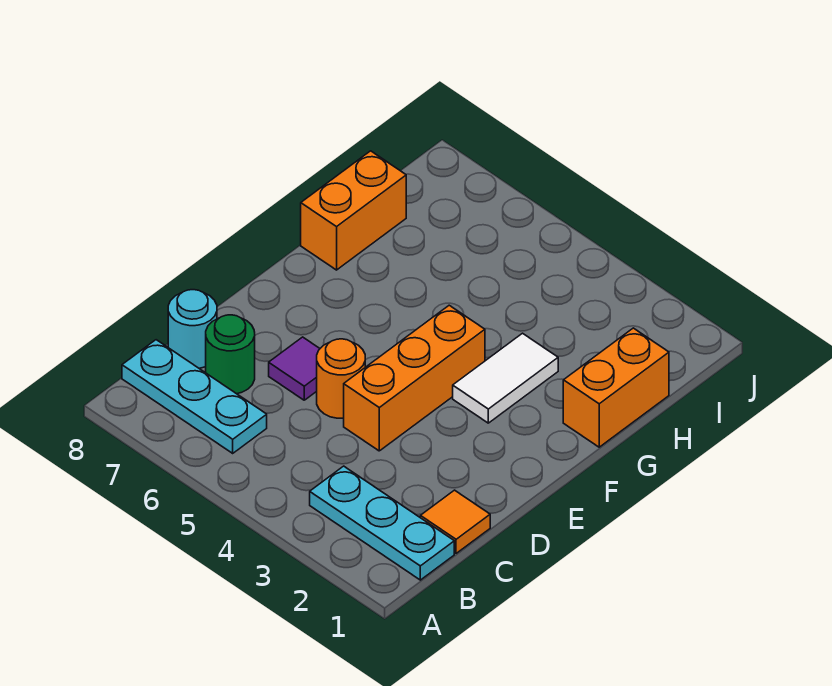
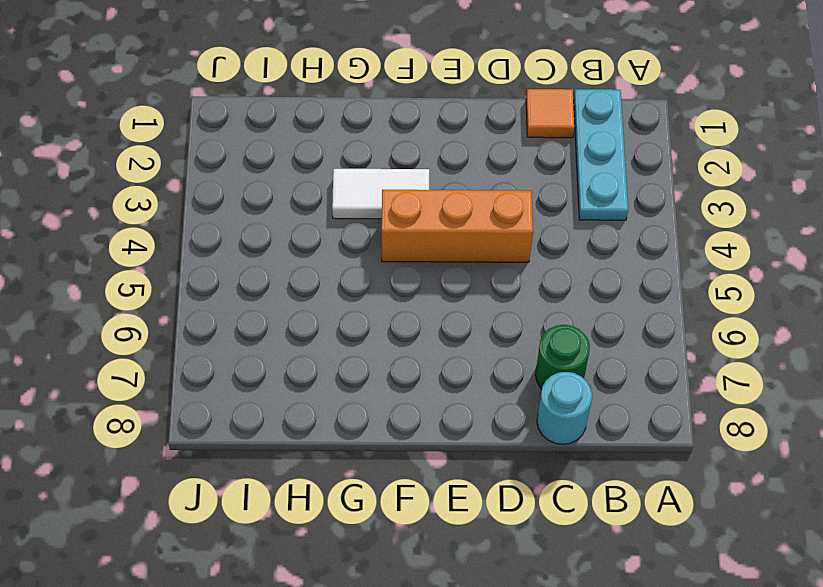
none -> cyan plate B6:B8 level 1
none -> orange round brick D5 level 1

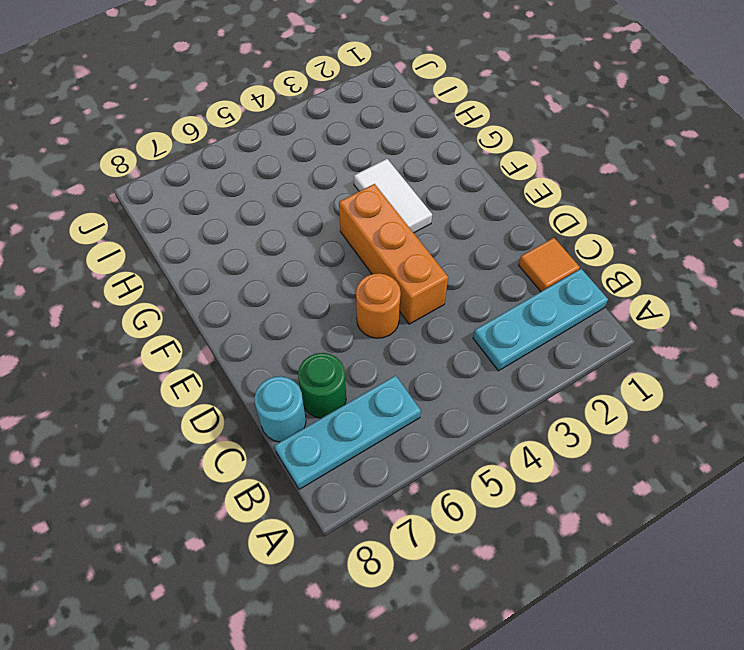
none -> purple tile D6 level 1
none -> orange brick G1:H1 level 1

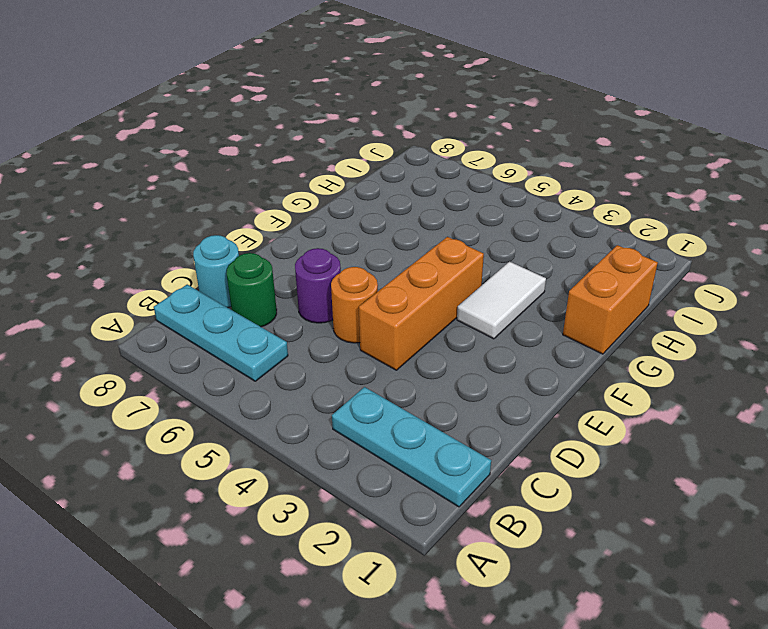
purple round brick D6 level 1 -> purple tile D6 level 1
none -> orange tile C1 level 1
none -> orange brick G8:H8 level 1

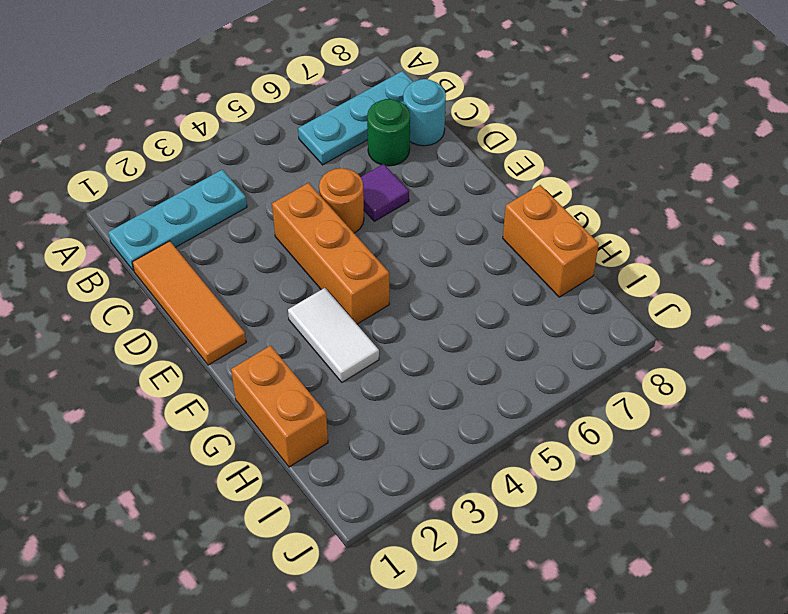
orange tile C1:E1 level 1 -> orange tile C1 level 1

